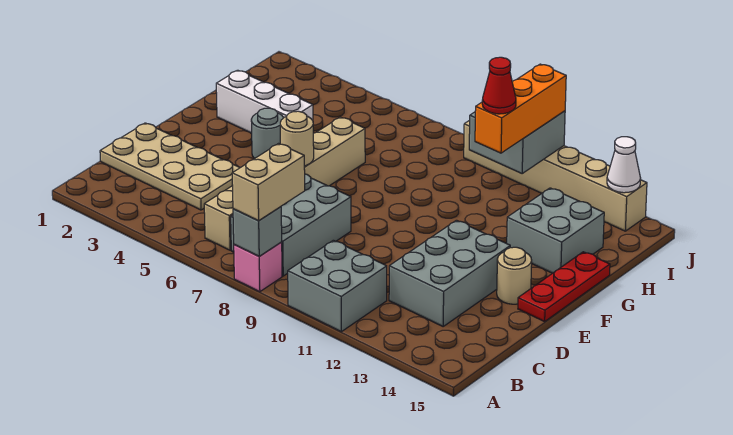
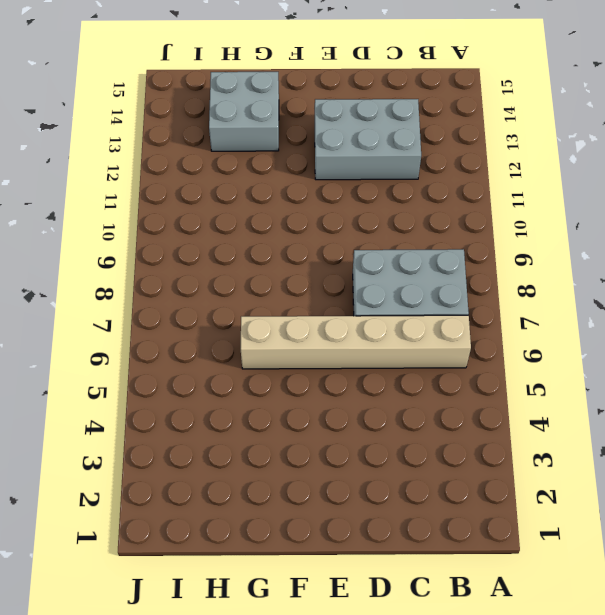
none -> pink brick A8 level 1
none -> grey brick A10:B11 level 1
none -> tan plate C1:D4 level 1

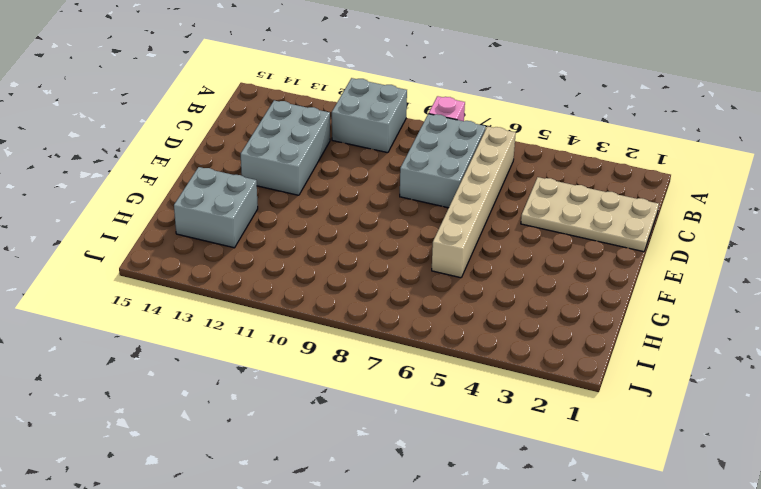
none -> tan round brick E14 level 1
none -> red plate E15:G15 level 1
none -> grey round brick F4 level 1

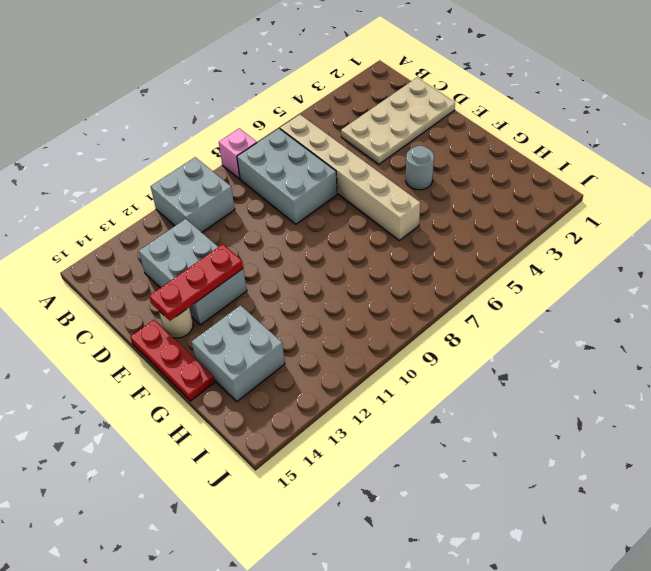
red plate E12:E14 level 2 -> none
none -> white brick G2:G4 level 1
none -> tan brick J9:J14 level 1
none -> grey brick A8 level 2

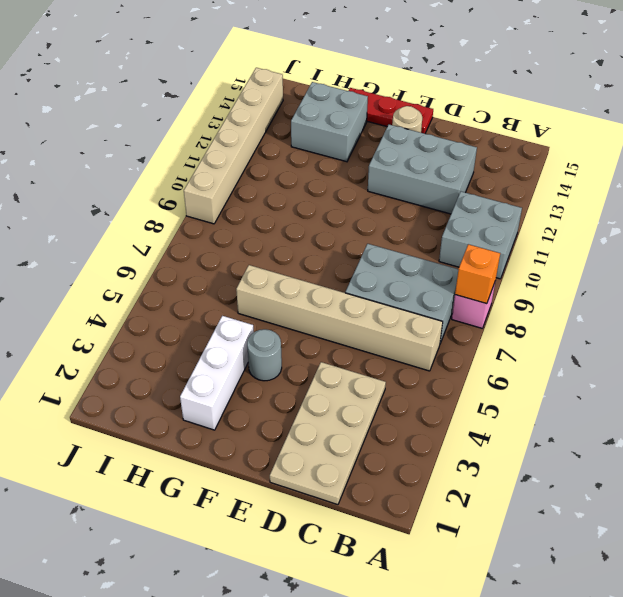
orange brick A8 level 2 -> grey brick A8 level 2
none -> tan round brick E6 level 2
none -> grey brick I10:J11 level 2
none -> white cone J14 level 2

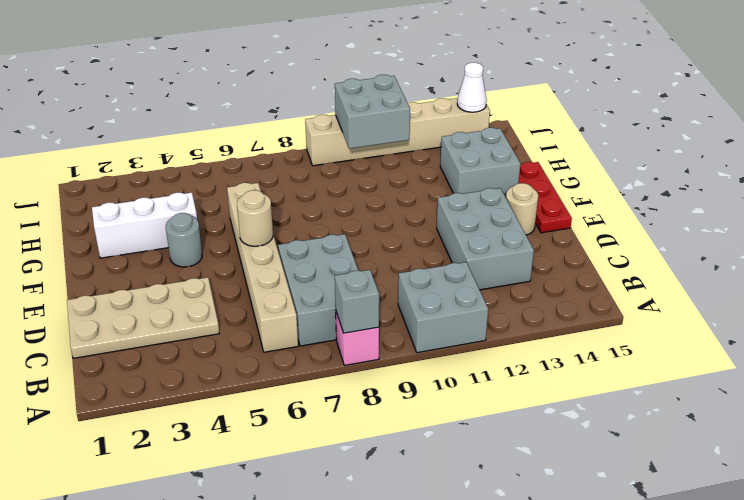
none -> tan brick A8:B8 level 3
none -> orange brick H11:J11 level 3
none -> red cone H11 level 4

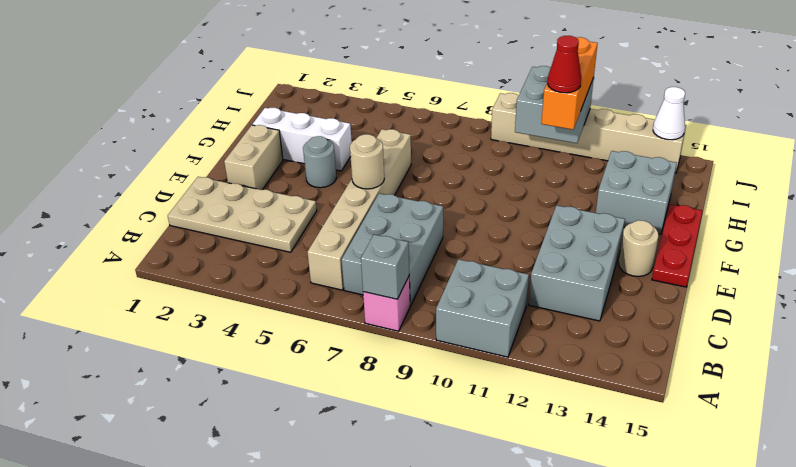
tan brick E2:F2 level 1 -> tan brick A8:B8 level 3

